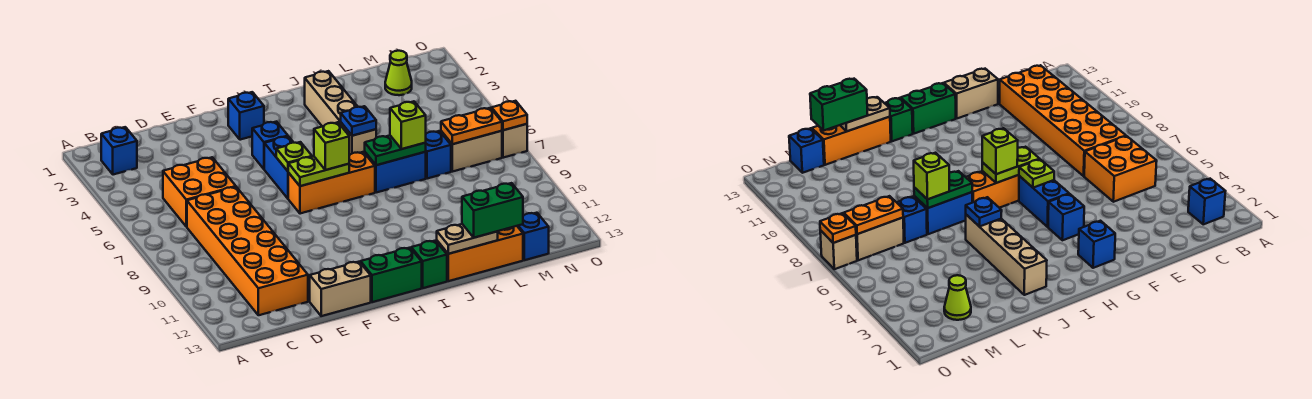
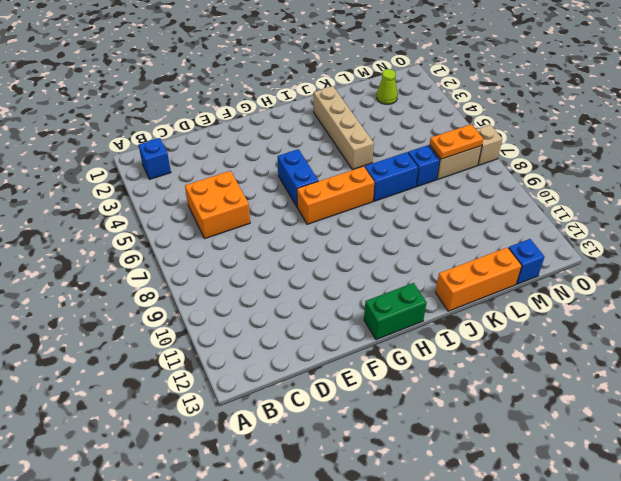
none -> orange brick C7:D12 level 1
none -> tan brick E13:F13 level 1
none -> blue brick G2 level 1

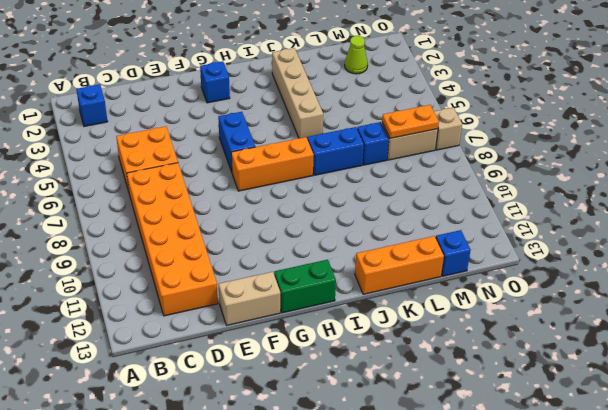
none -> blue brick G4 level 1
none -> green brick I13 level 1
none -> lime plate G6 level 2

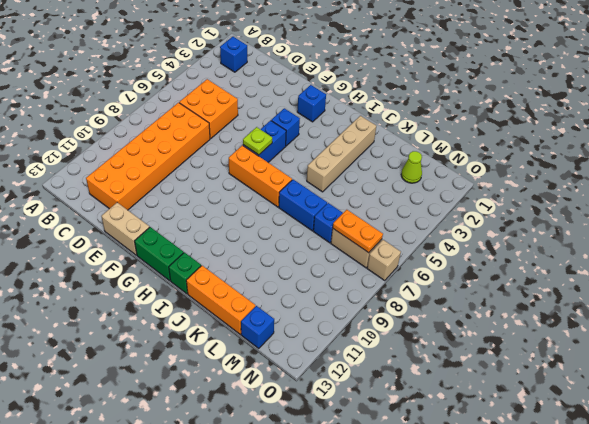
none -> lime plate G7:H7 level 2
none -> blue plate J5 level 2
none -> green plate J7:K7 level 2

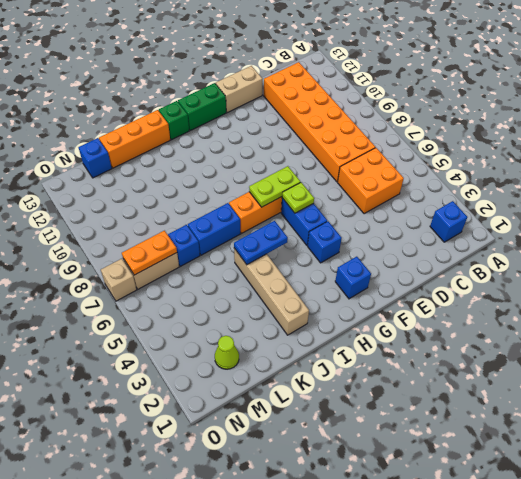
blue plate I5:J5 level 2 -> blue plate J5 level 2
none -> green plate J7:K7 level 2
none -> tan plate J13:K13 level 2
none -> orange plate O7 level 2

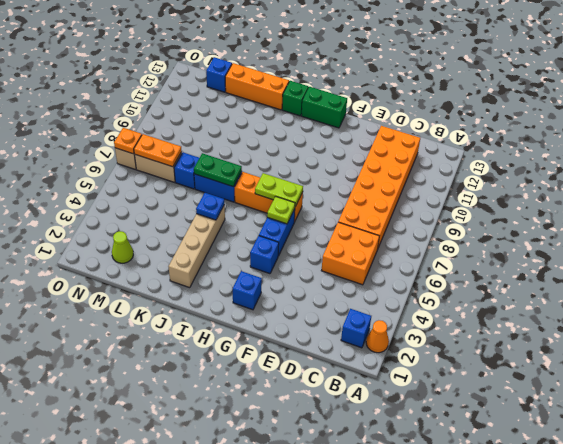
orange cone A2 level 1 -> none
none -> tan brick E13:F13 level 1
none -> tan plate J13:K13 level 2
none -> lime brick H7 level 3

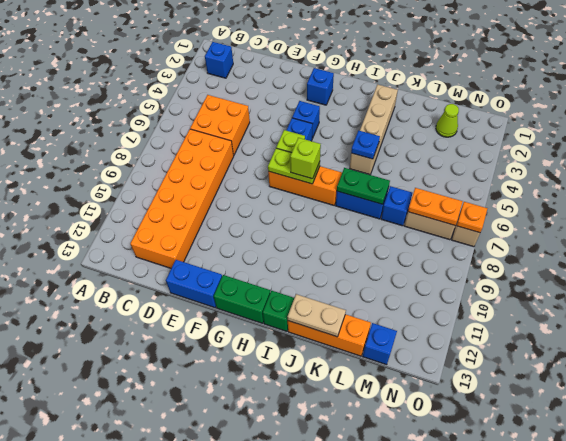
blue brick E13:F13 level 1 -> tan brick E13:F13 level 1
none -> lime brick K7 level 3
none -> green brick K13:L13 level 3

